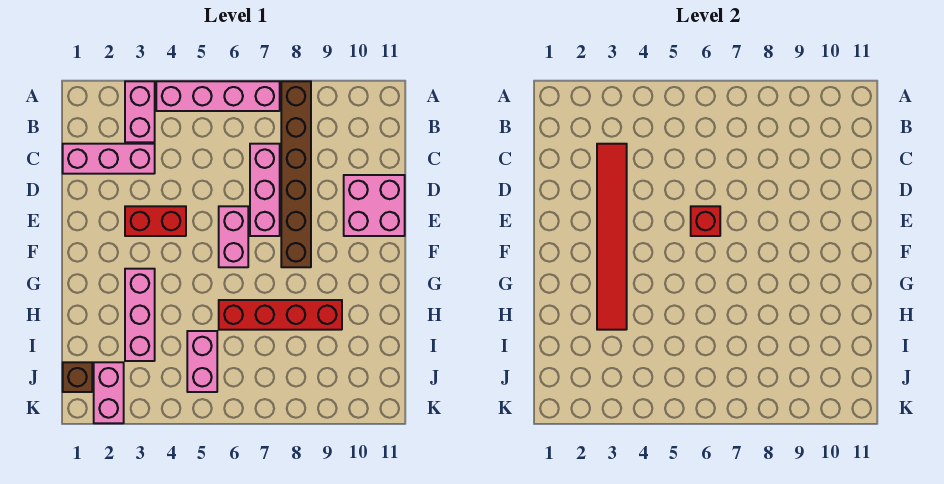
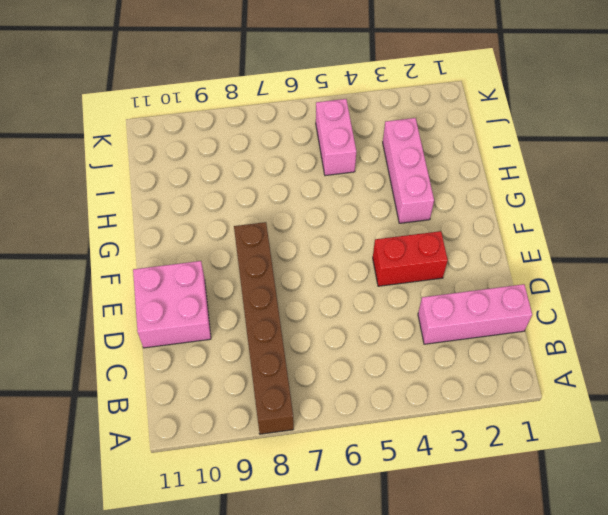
none -> pink brick A3:B3 level 1
none -> pink brick A4:A7 level 1
none -> pink brick C7:E7 level 1

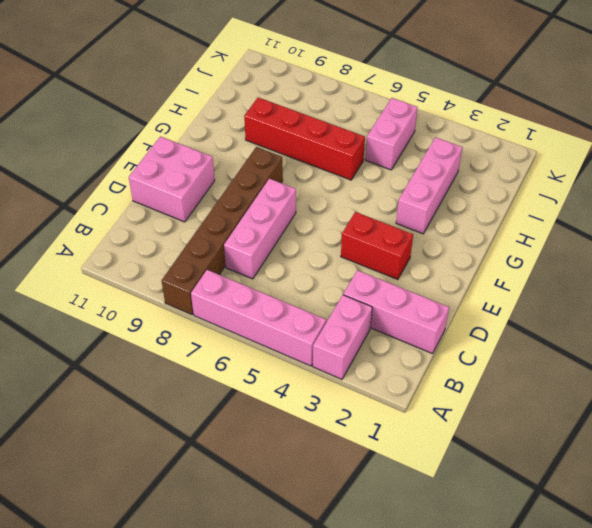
none -> pink brick E6:F6 level 1
none -> brown brick J1 level 1
none -> pink brick J2:K2 level 1

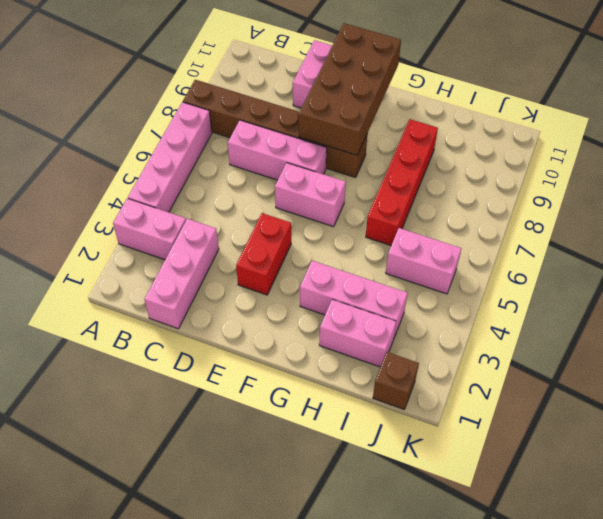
brown brick E8:F11 level 2 -> none
pink brick H2:I2 level 1 -> pink brick J2:K2 level 1
none -> red tile C3:H3 level 2
none -> red brick E6 level 2

